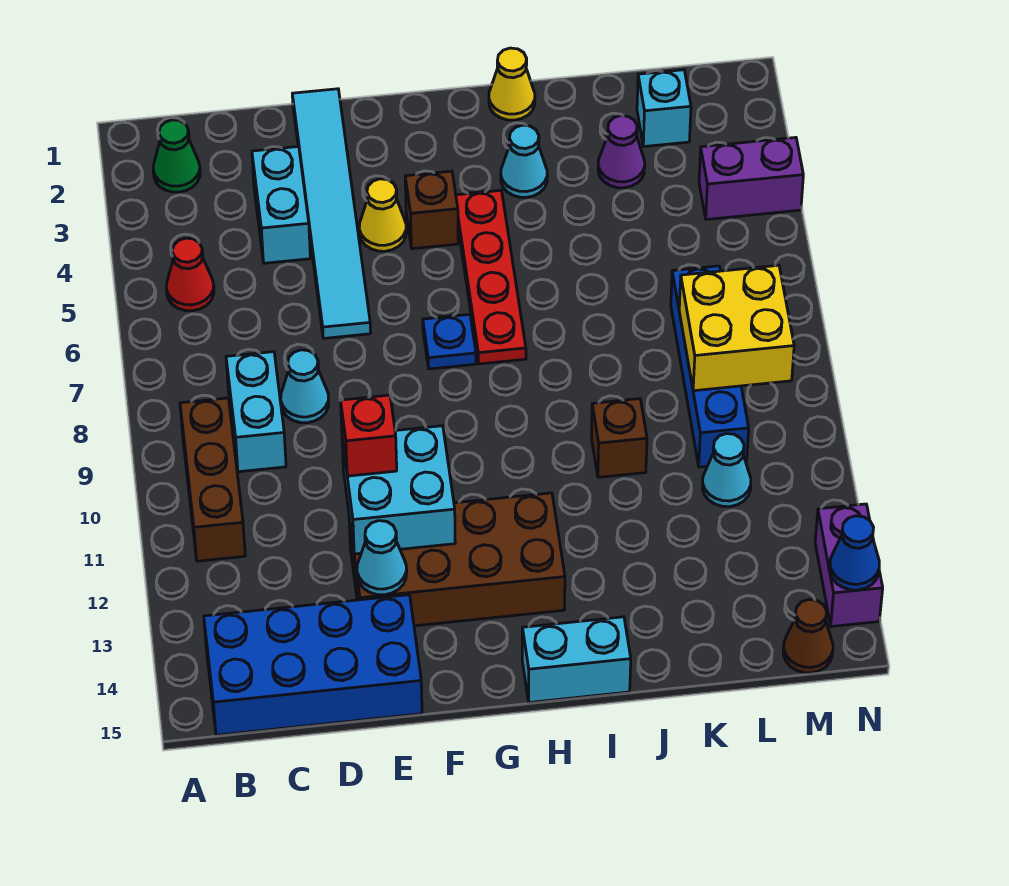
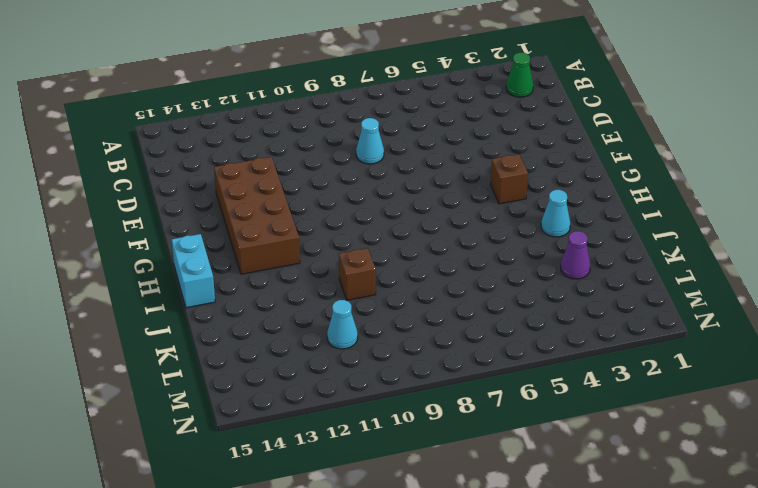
none -> red cone B5 level 1
none -> brown brick B9:B11 level 1
none -> blue brick B14:E15 level 1

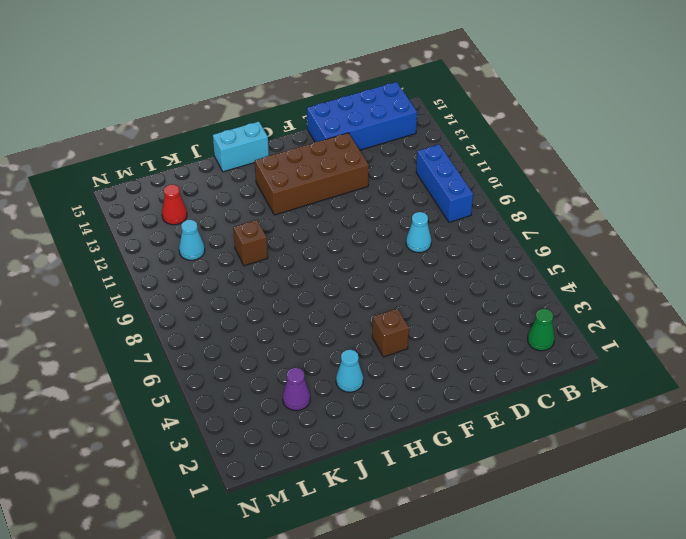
blue brick B9:B11 level 1 -> brown brick B9:B11 level 1
red cone L13 level 1 -> red cone B5 level 1
none -> cyan brick C8:C9 level 1
none -> cyan brick D3:D4 level 1
none -> cyan tile E1:E6 level 1

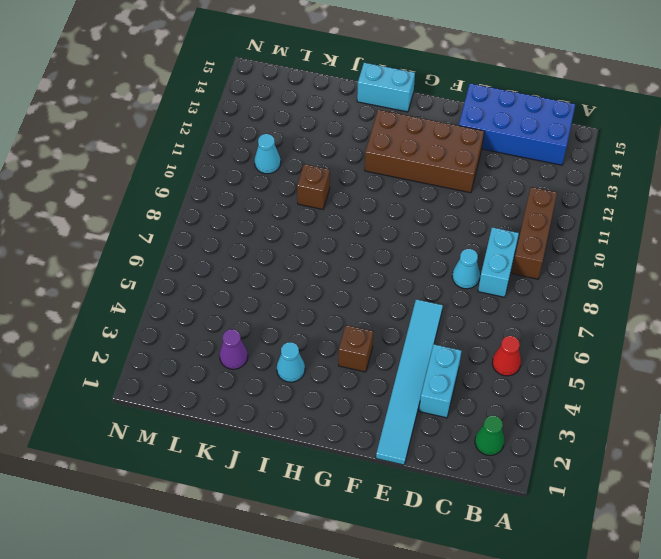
none -> yellow cone F4 level 1
none -> blue plate G7 level 1
none -> red plate H4:H7 level 1

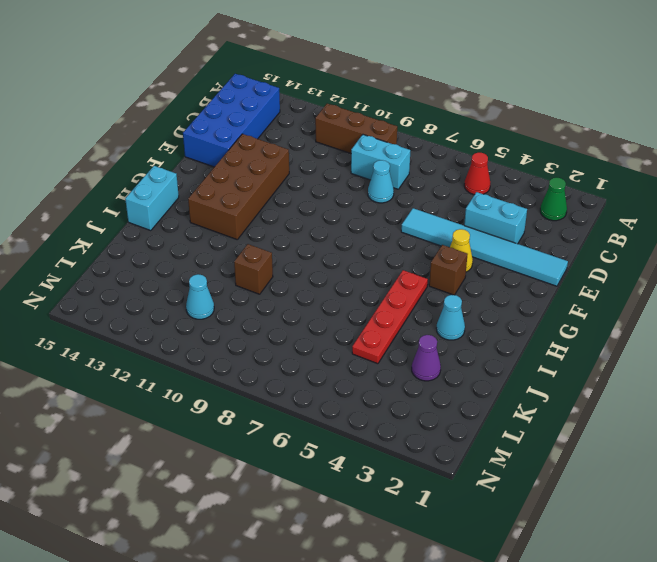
red plate H5:K5 level 1 -> red plate H4:H7 level 1
none -> blue plate G7 level 1
none -> yellow cone I1 level 1
none -> cyan brick L2 level 1

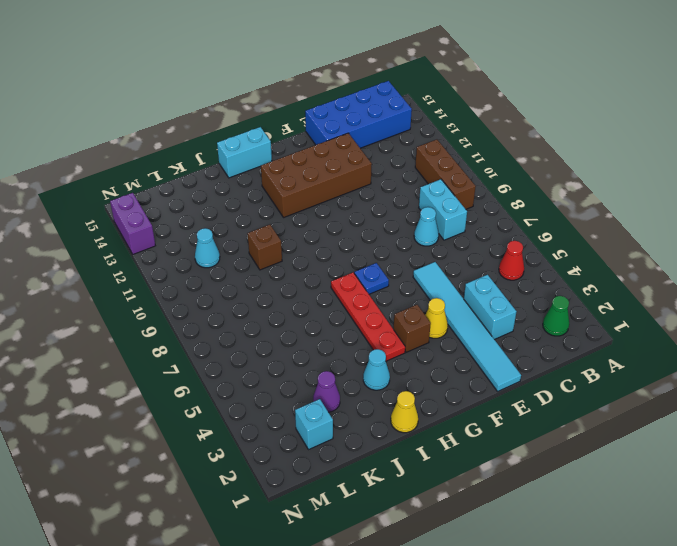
none -> blue brick L7:L10 level 1
none -> purple brick M4:N4 level 1
none -> brown cone M15 level 1

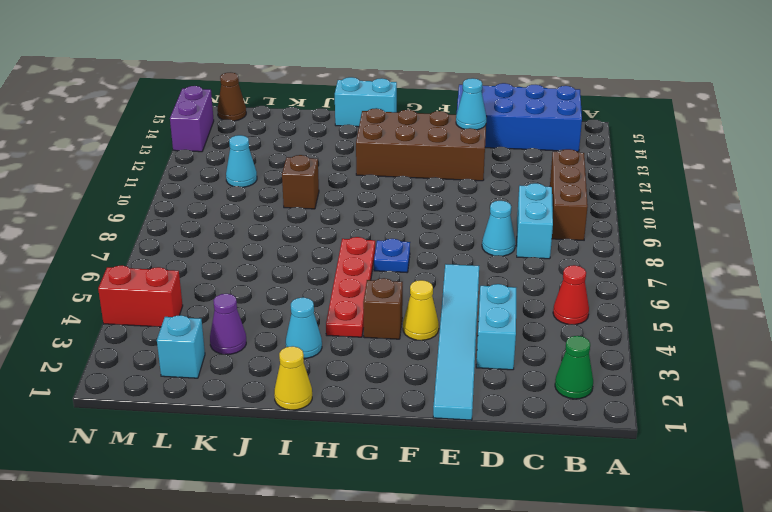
red brick M4:N4 level 1 -> purple brick M4:N4 level 1
none -> blue brick L7:L10 level 1
none -> cyan brick E11:F12 level 2
none -> yellow brick L8:M9 level 2

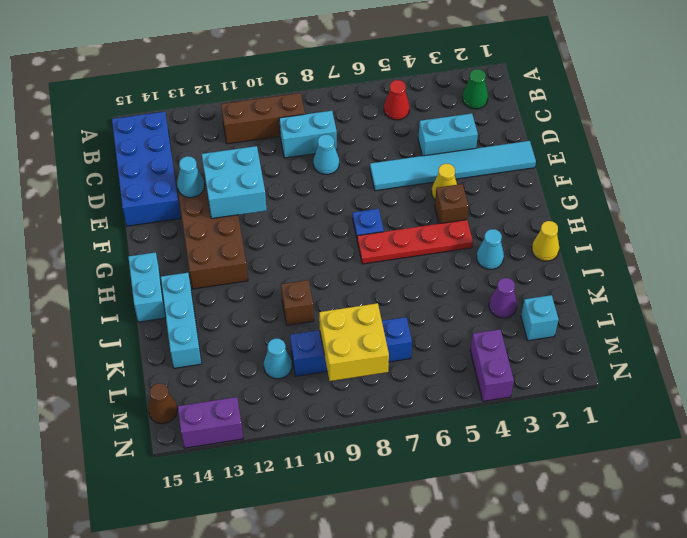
cyan brick I14:K14 level 1 -> none
none -> blue cone N14 level 2
none -> red brick E11 level 3

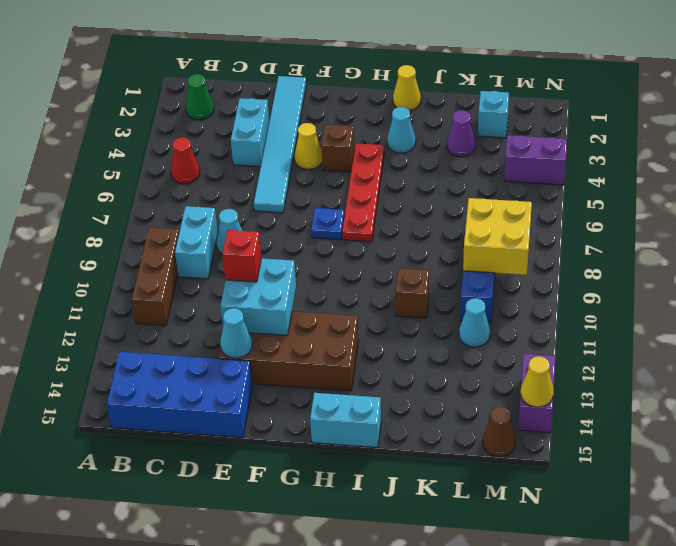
yellow cone N14 level 2 -> blue cone N14 level 2

